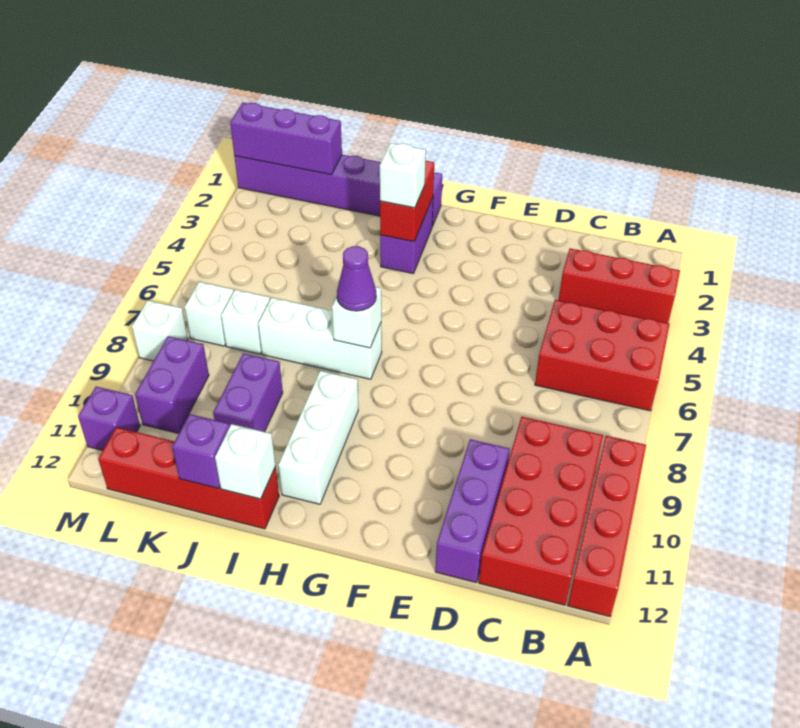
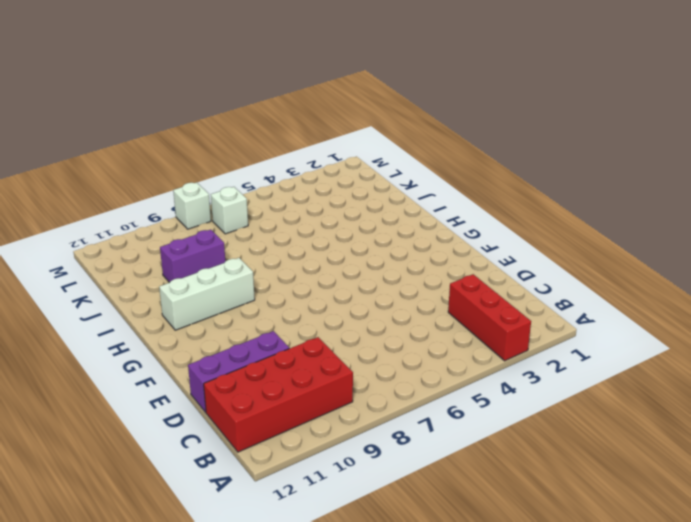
none -> red brick A5:C6 level 1
none -> red brick A9:A12 level 1
none -> purple brick H1:M1 level 1

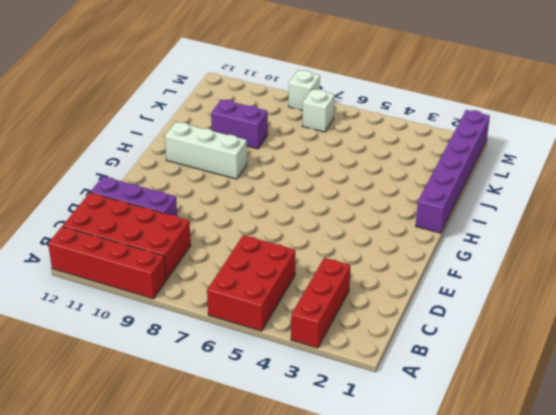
none -> purple brick H2:H3 level 1
none -> white brick H7:J7 level 1
none -> red brick I12:L12 level 1

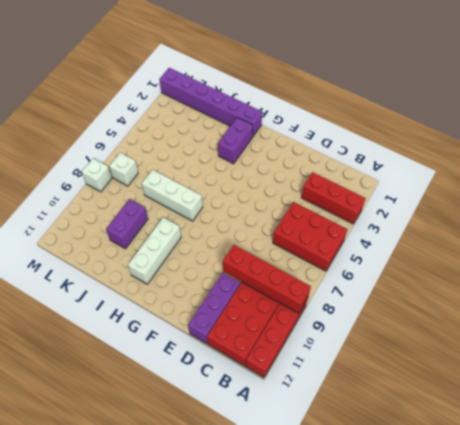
red brick A9:D9 level 2 -> red brick I12:L12 level 1
none -> white brick K7 level 1
none -> purple brick L9:L10 level 1
none -> purple brick M11 level 1

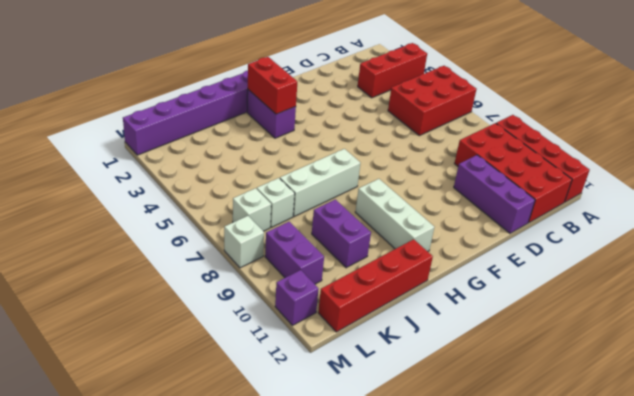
none -> white brick H7 level 2
none -> white brick I12 level 2
none -> purple brick J12 level 2

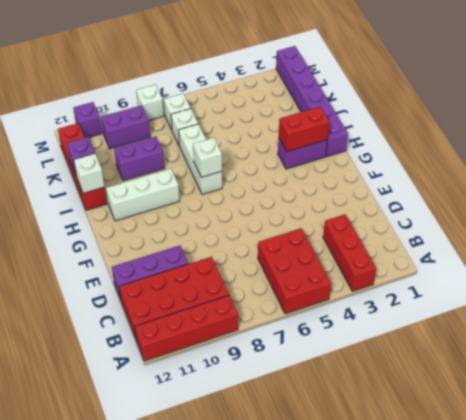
none -> purple brick K1:M1 level 2
none -> white brick H3 level 3
none -> purple cone H7 level 3

